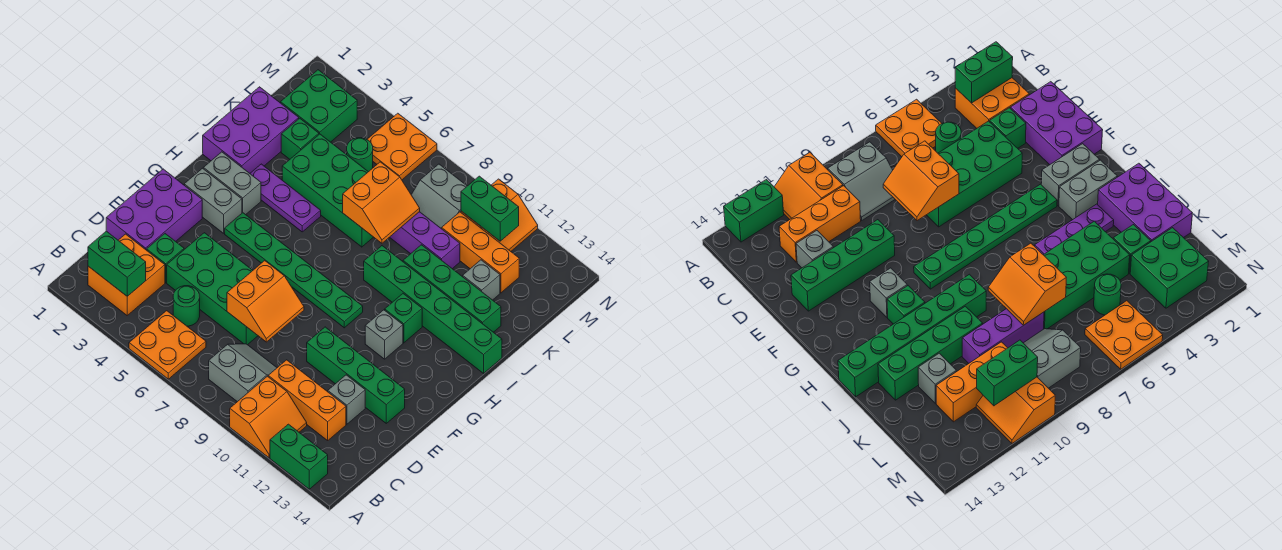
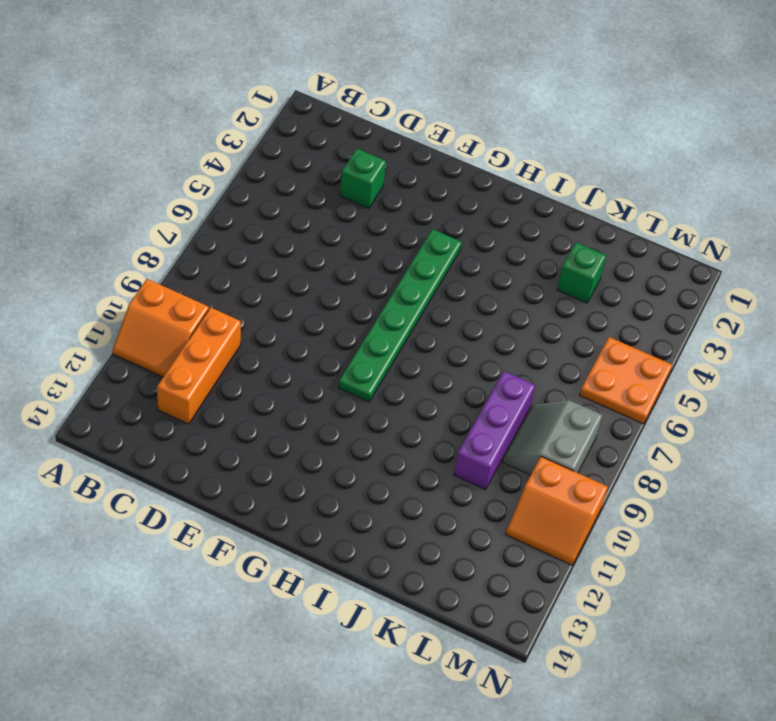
none -> orange plate A5:B6 level 1
none -> green brick A12:A13 level 1
none -> orange brick B2:C3 level 1
none -> grey slope B8:C9 level 1 top B

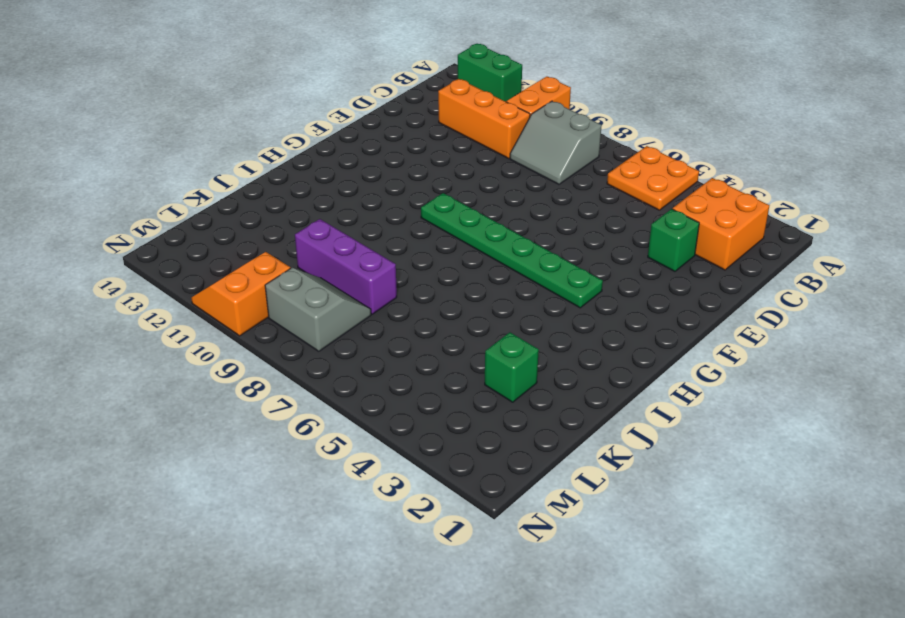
none -> green round brick C5 level 1
none -> purple brick D1:F2 level 1
none -> green brick D4:E7 level 1
none -> grey brick D12 level 1

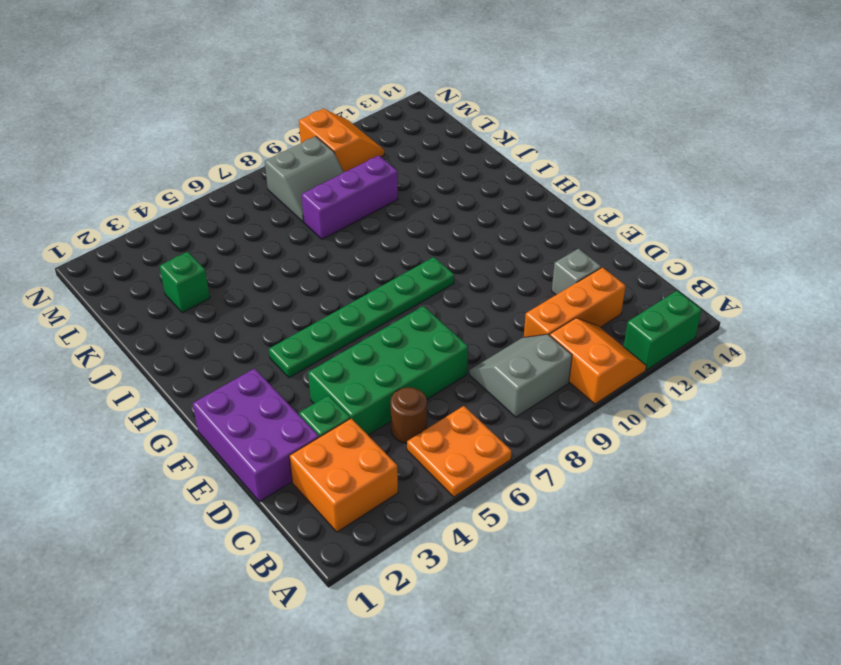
brown round brick C5 level 1 -> green round brick C5 level 1
none -> green brick E10:E13 level 1
none -> grey brick G2:G3 level 1
none -> grey brick G11 level 1
none -> grey brick H2:H3 level 1

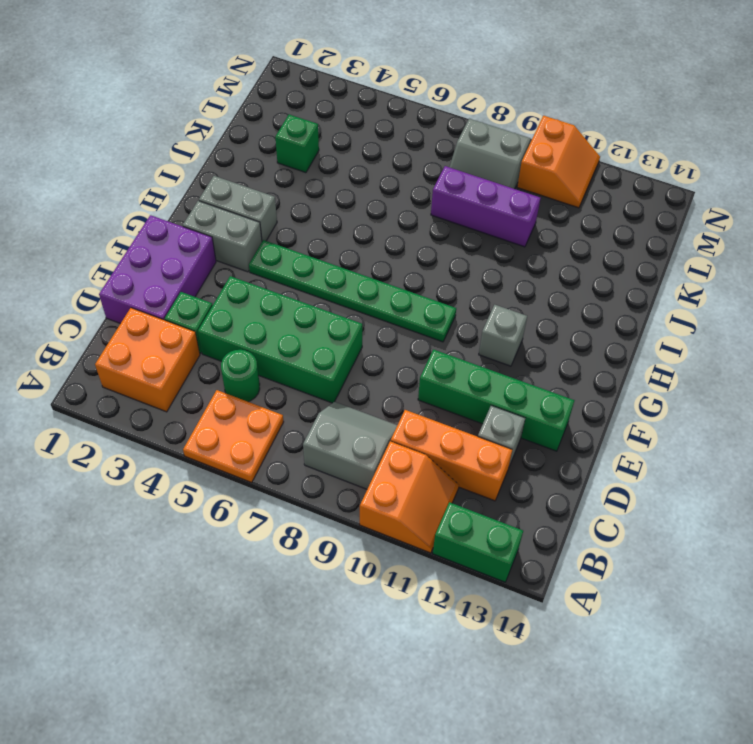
none -> green brick H11 level 1
none -> purple brick I1:K2 level 1
none -> purple plate I3:I5 level 1
none -> green brick I9:I14 level 1

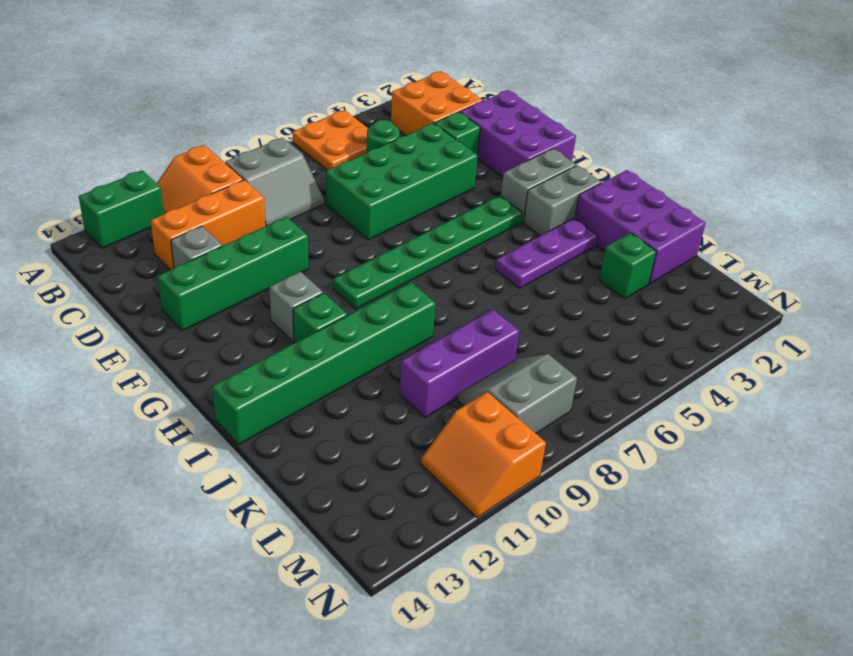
none -> green brick J4:K7 level 1
none -> green brick J10:J13 level 1
none -> grey brick K12 level 1
none -> green brick L2:M3 level 1

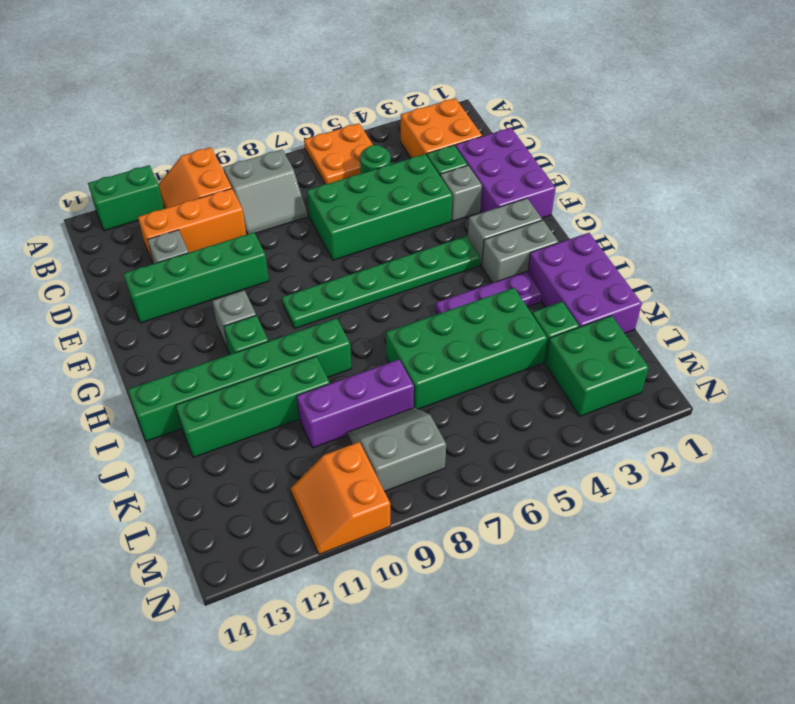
grey brick E3 level 1 -> grey brick K12 level 1
none -> green round brick L5 level 1
none -> orange brick L10:L12 level 1
none -> orange plate M5:N6 level 1
none -> green brick B2:B3 level 2

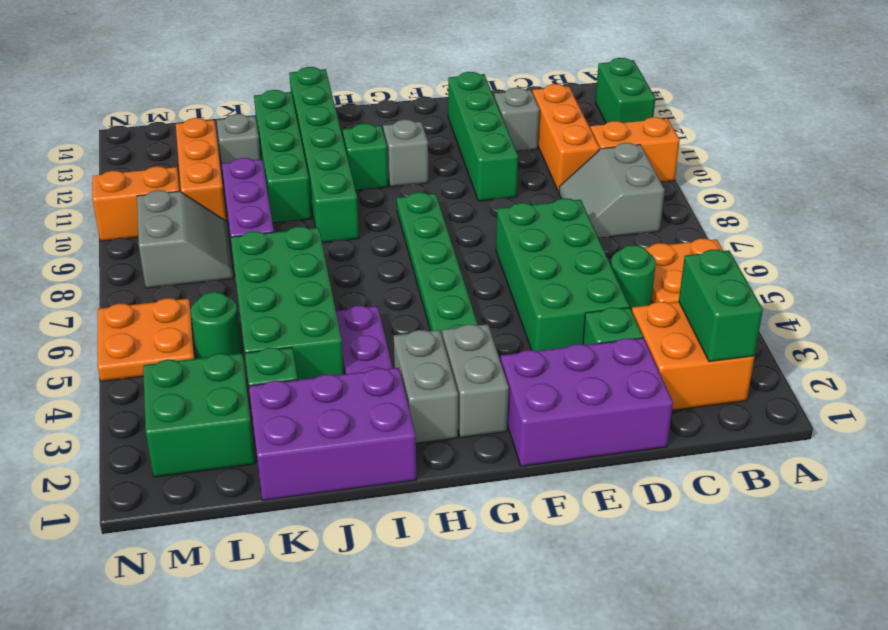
none -> orange slope D7:E8 level 2 top 7
none -> orange slope J7:K8 level 2 top 7
none -> green brick M10:M11 level 2

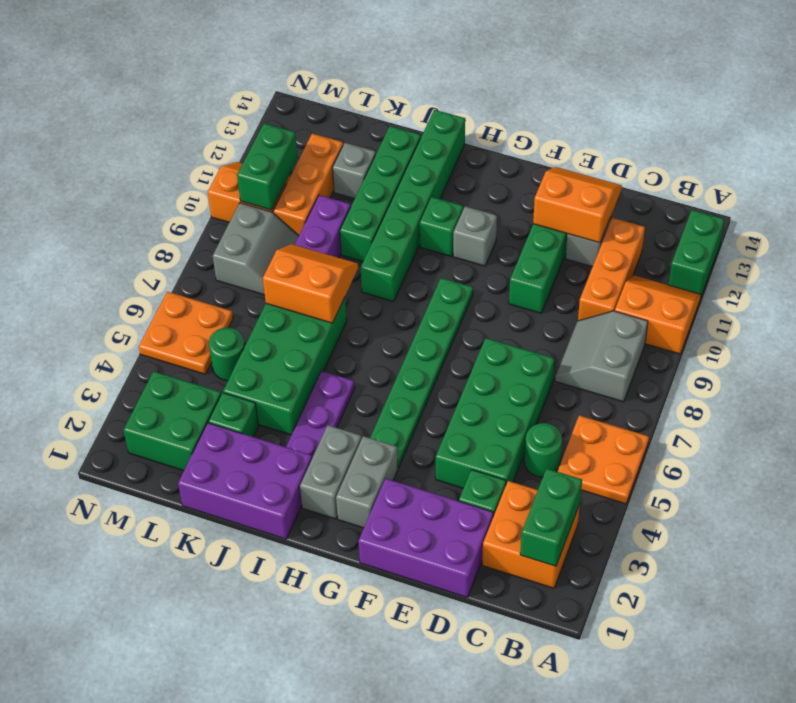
orange slope D12:E13 level 2 top 12 -> orange slope D7:E8 level 2 top 7

